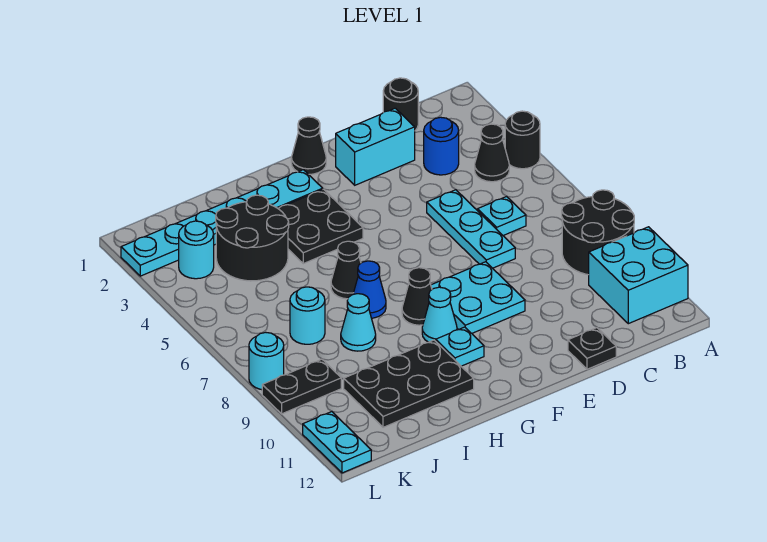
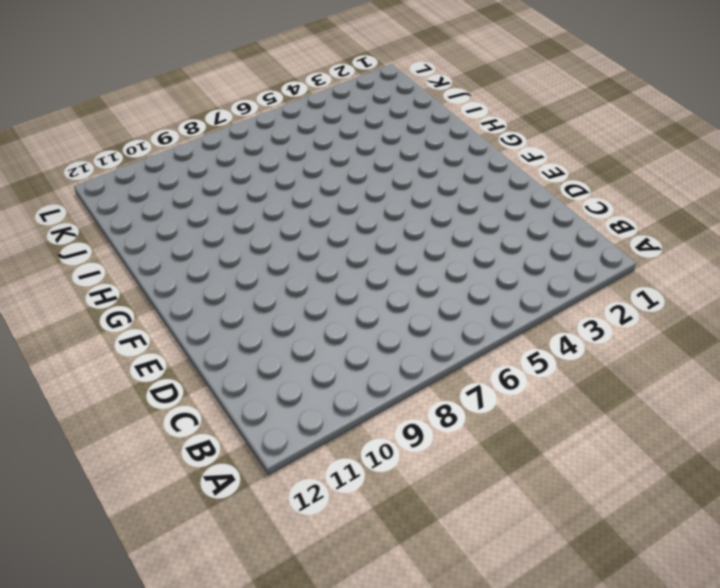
none -> black round brick A4 level 1
none -> black round brick A8:B9 level 1
none -> cyan brick A10:B11 level 1

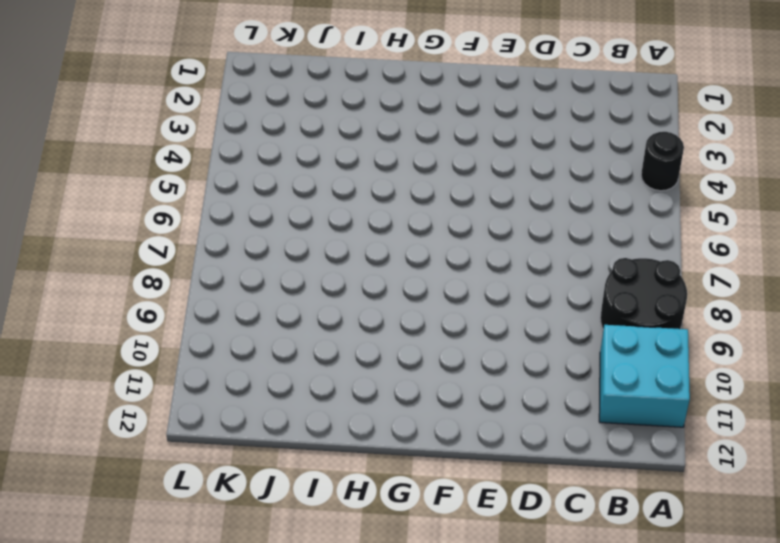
none -> black cone B4 level 1
none -> black round brick C1 level 1
none -> blue round brick C3 level 1

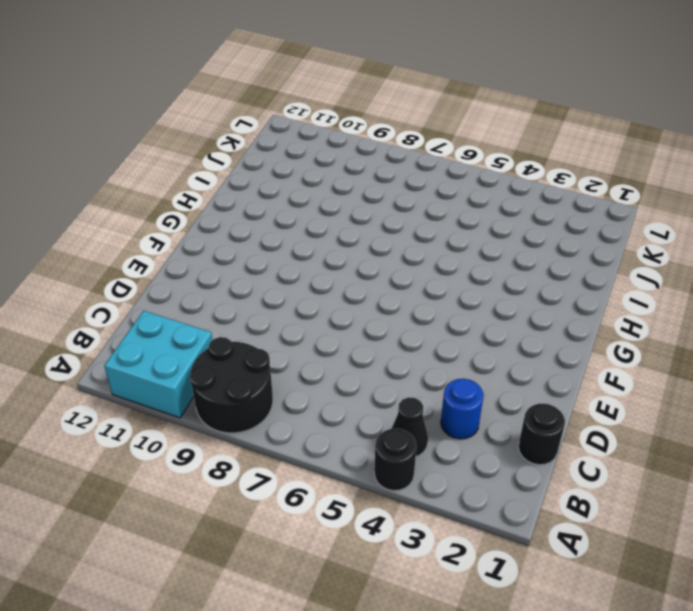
none -> cyan plate C6 level 1
none -> cyan brick D2:E2 level 1
none -> cyan plate D5:D7 level 1

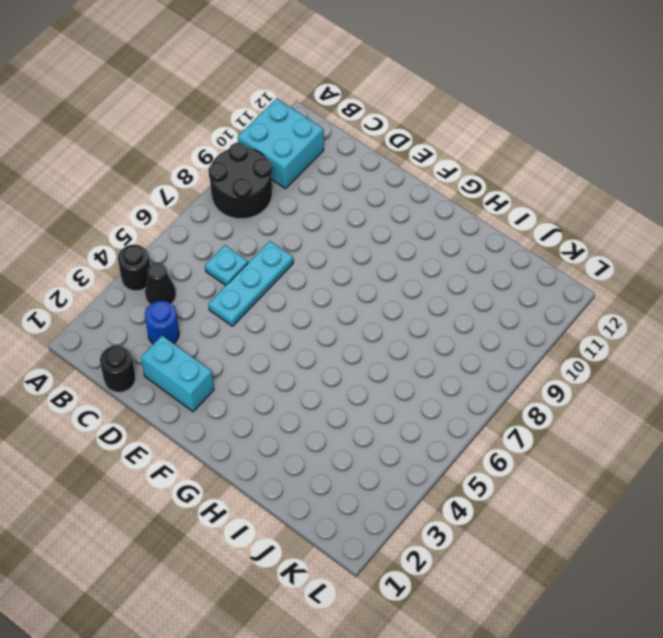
none -> black plate D12 level 1
none -> cyan plate E8:F9 level 1
none -> black cone F1 level 1

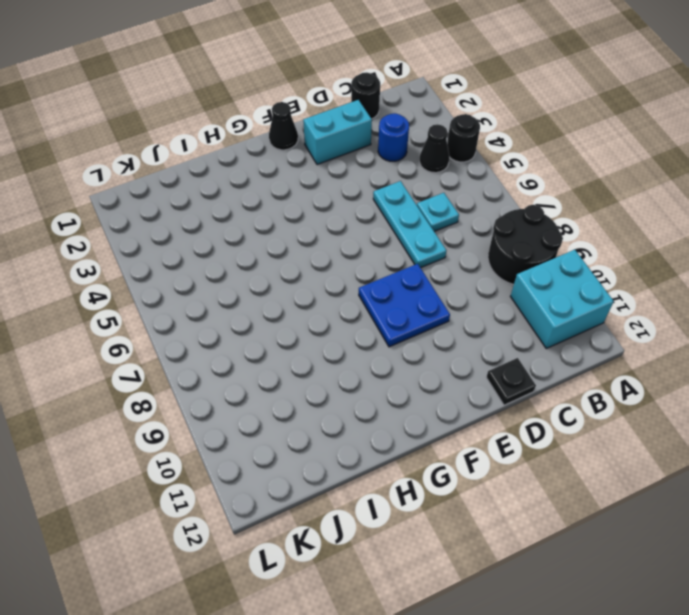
blue plate E8:F9 level 1 -> cyan plate E8:F9 level 1
none -> cyan plate G2:L2 level 1
none -> black plate G3:H4 level 1
none -> black cone G8 level 1

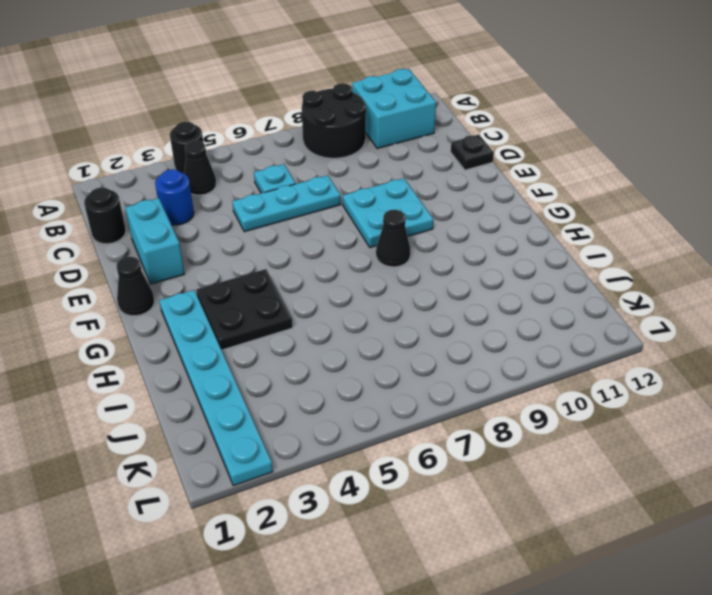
none -> cyan cone G9 level 1
none -> cyan plate G10 level 1
none -> black cone H6 level 1

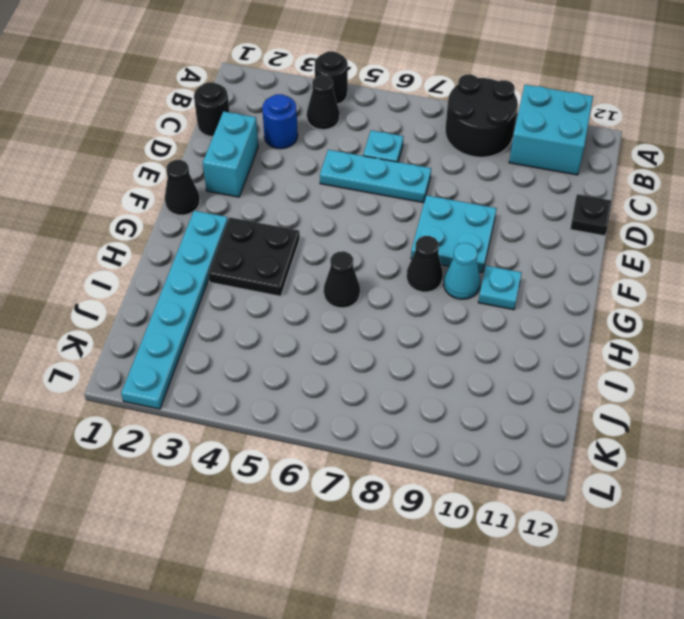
none -> blue cone H7 level 1
none -> black plate H10:J11 level 1
none -> black round brick I3:J4 level 1

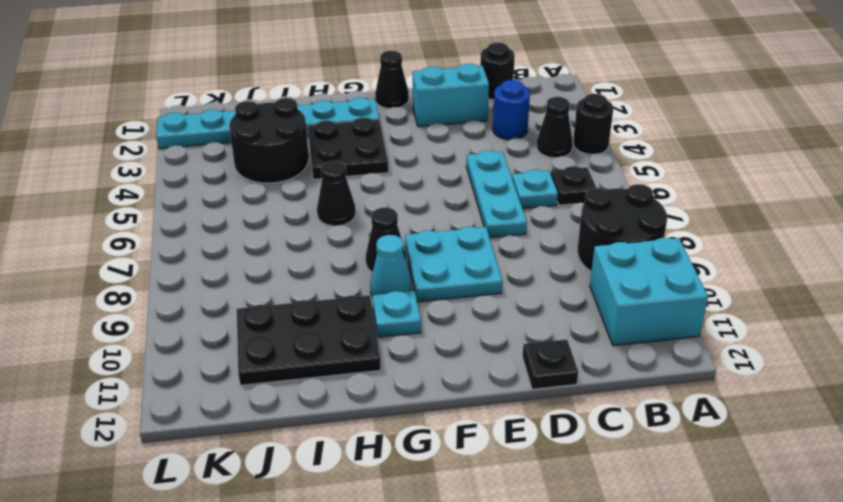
black plate B6 level 1 -> none
none -> blue cone H7 level 1
none -> cyan cone I8 level 1
none -> cyan round brick J7 level 1

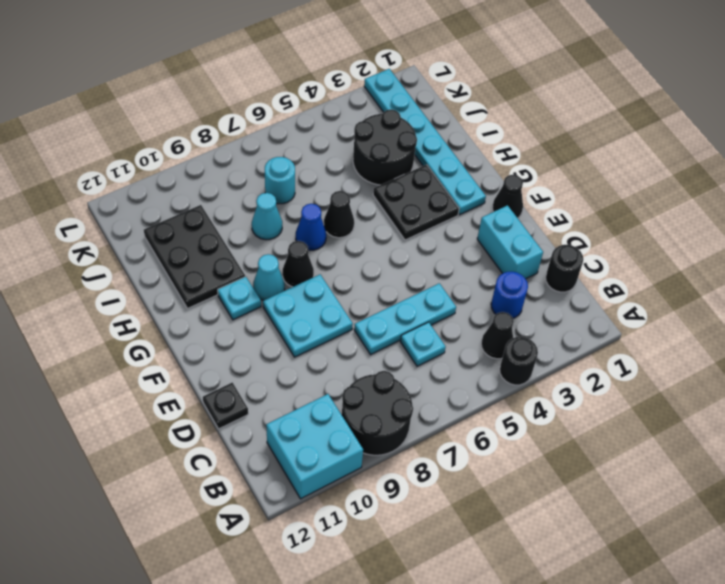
none -> cyan round brick K3 level 1
none -> black plate K9:L9 level 1
none -> cyan round brick L8 level 1

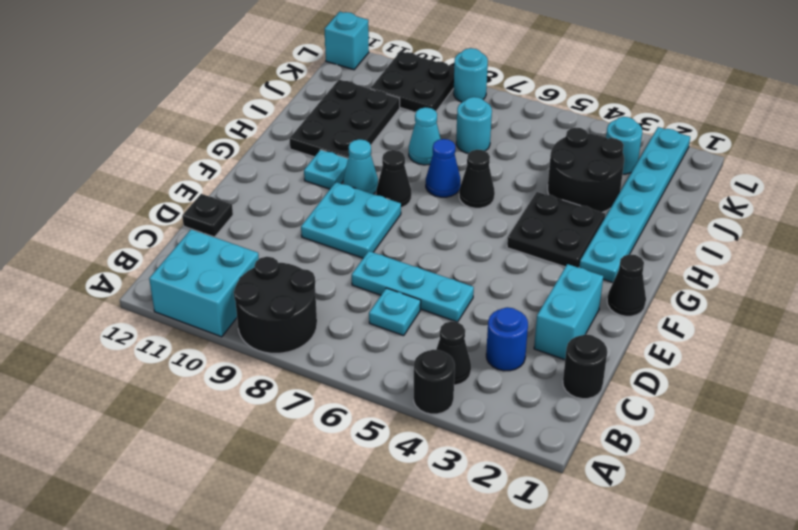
black plate K9:L10 level 1 -> black plate K9:L9 level 1
cyan brick L12 level 1 -> cyan plate L11:L12 level 1

